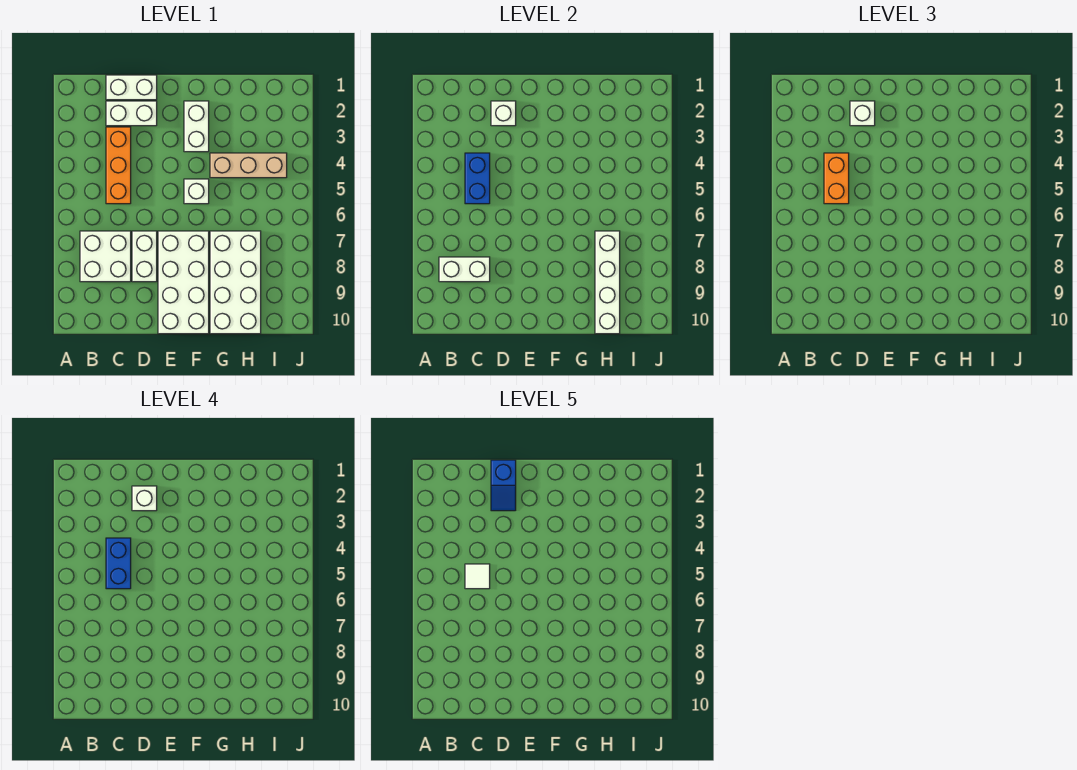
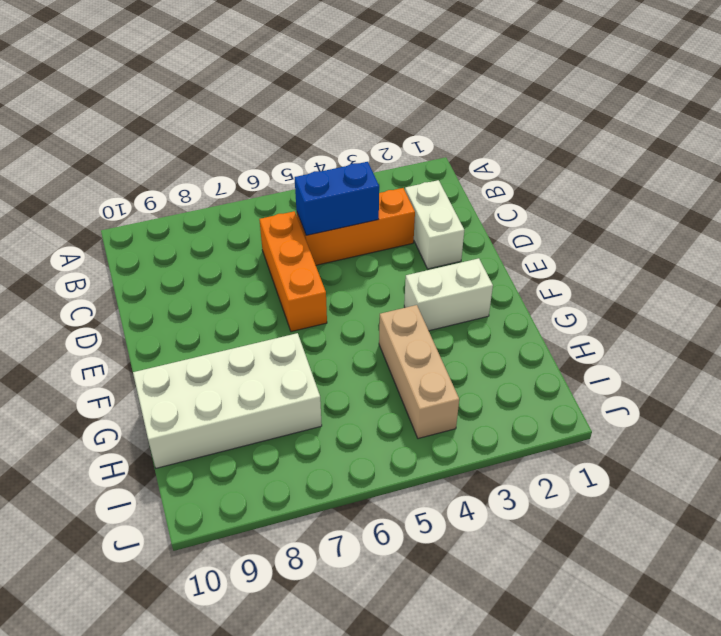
orange brick C6:E6 level 1 -> none
none -> white brick B7:C8 level 1
none -> white brick C1:D1 level 1
none -> white brick D7:D8 level 1

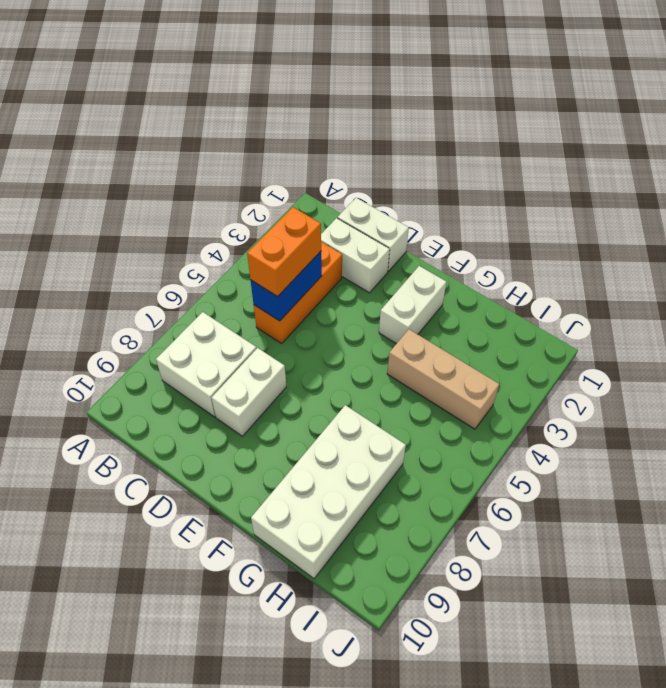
none -> white brick E7:F10 level 1
none -> white brick F5 level 1
none -> white brick B8:C8 level 2

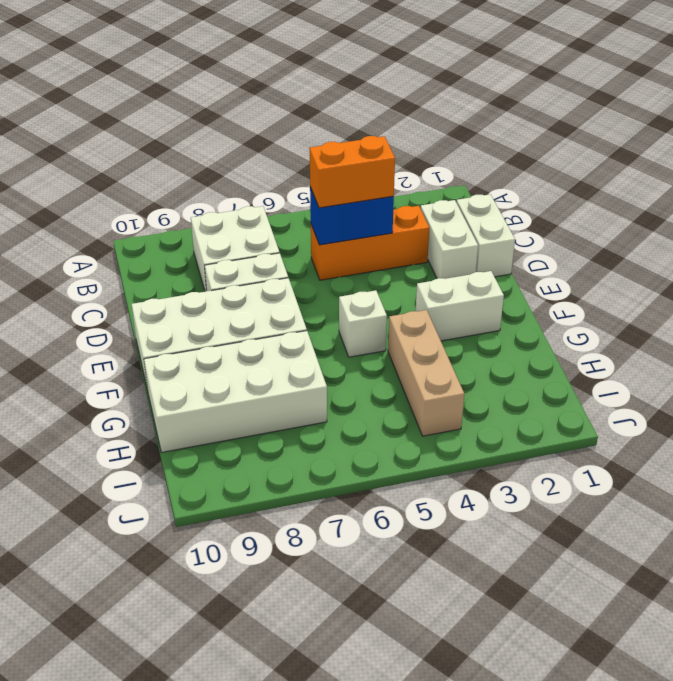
none -> white brick B8:C8 level 2
none -> white brick D2 level 2
none -> white brick H7:H10 level 2

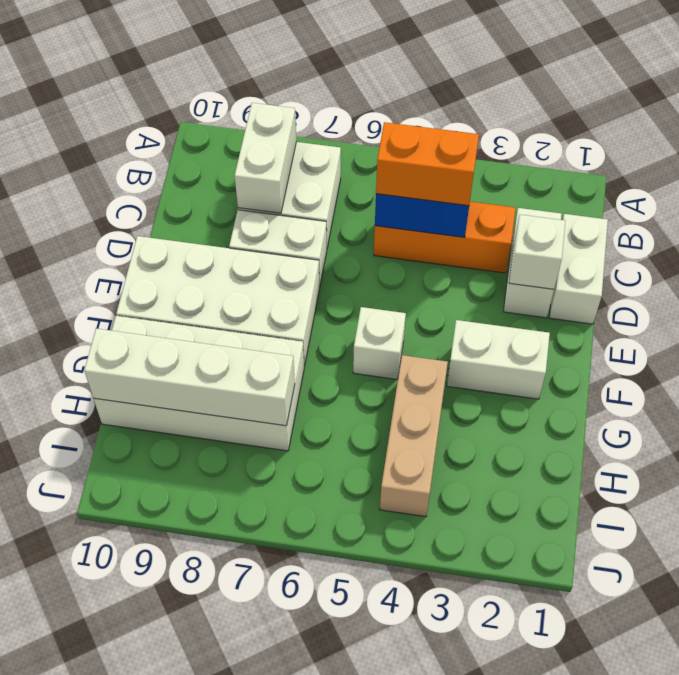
none -> white brick D2 level 3
none -> blue brick C4:C5 level 4
none -> white brick D2 level 4

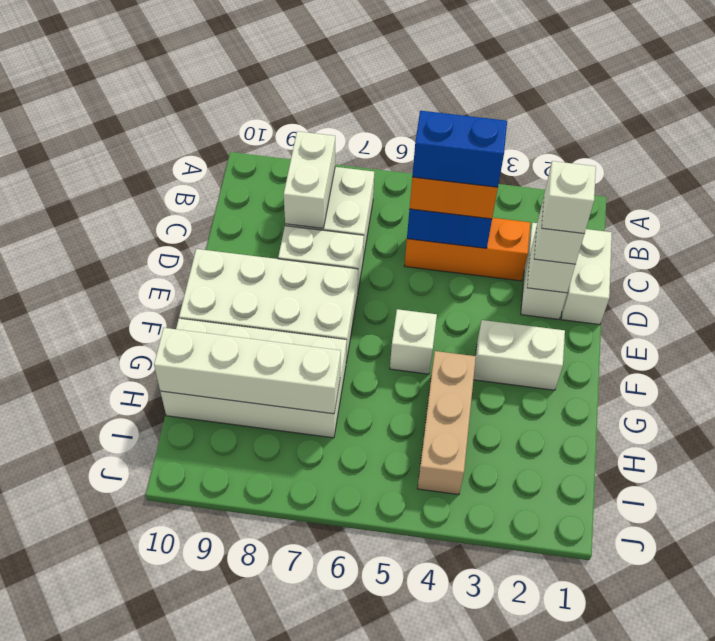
none -> white tile C5 level 5
none -> blue slope D1:D2 level 5 top 1

